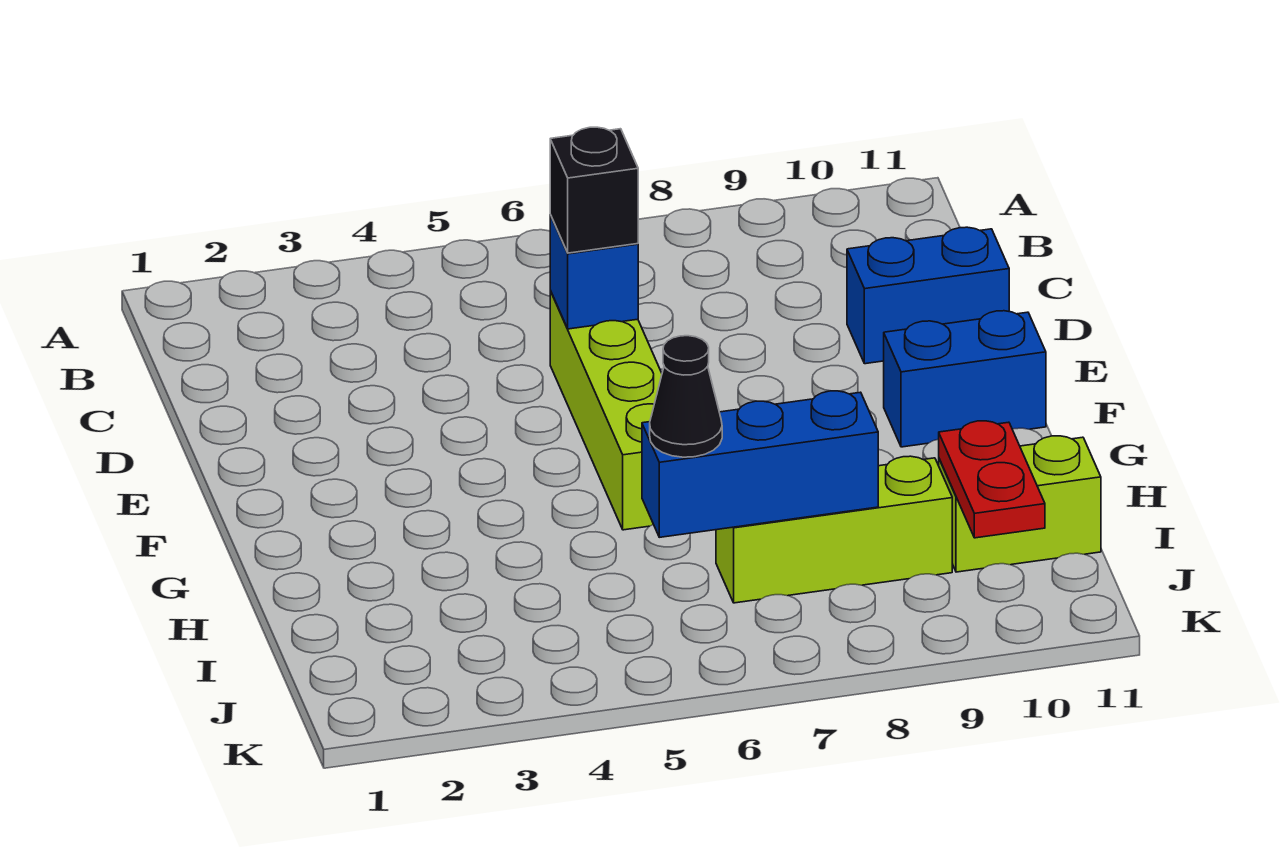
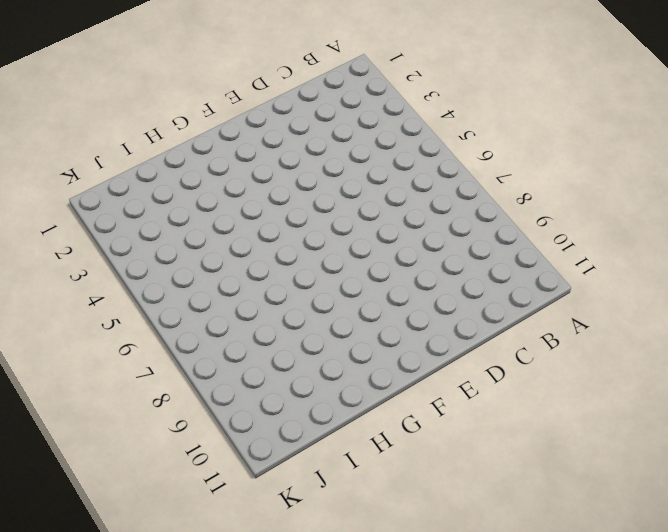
none -> lime brick D6:G6 level 1
none -> blue brick D10:D11 level 1

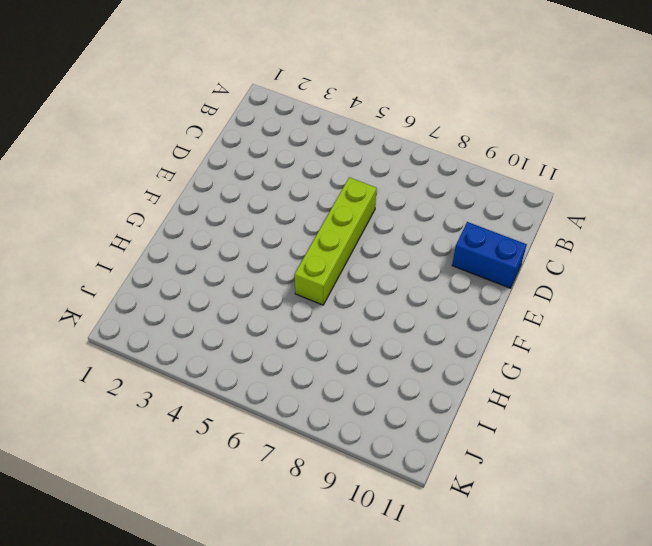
none -> blue brick F10:F11 level 1
none -> lime brick I7:I9 level 1

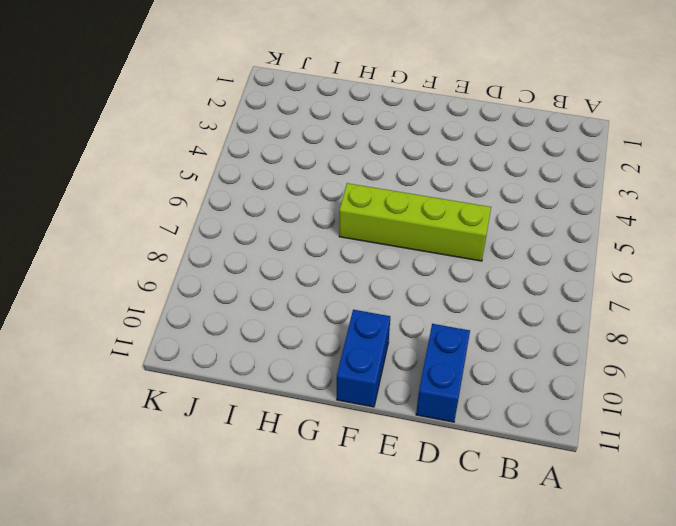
none -> lime brick I7:I9 level 1
none -> lime brick I10:I11 level 1

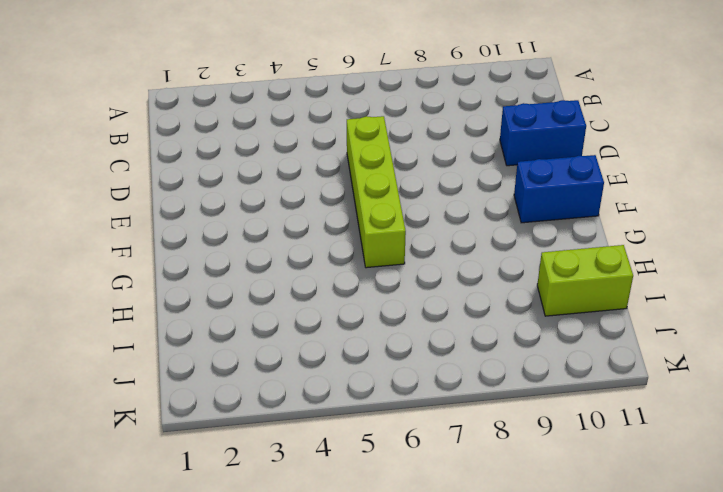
none -> lime brick I7:I9 level 1
none -> blue brick D6 level 2

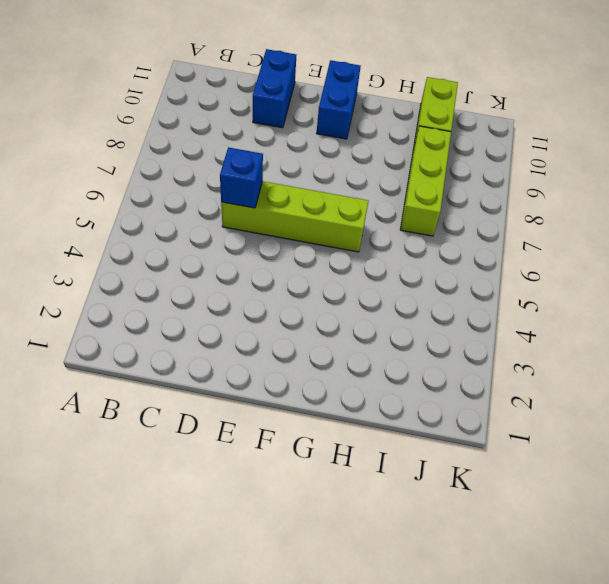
none -> blue brick I6:I8 level 2
none -> red plate I10:J10 level 2

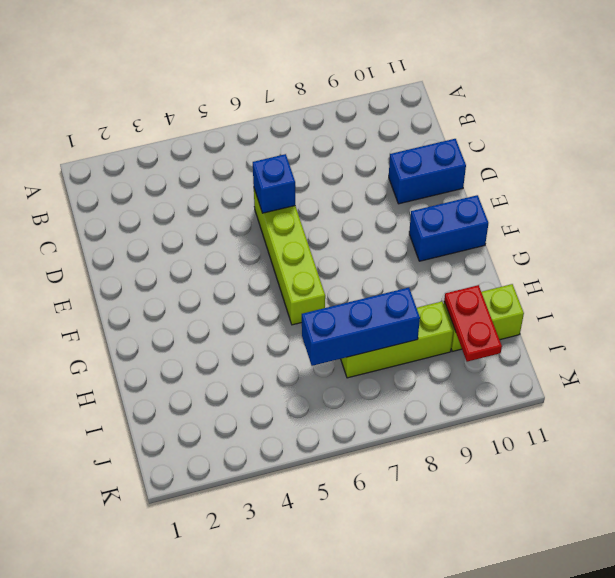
none -> black brick D6 level 3
none -> black cone I6 level 3

